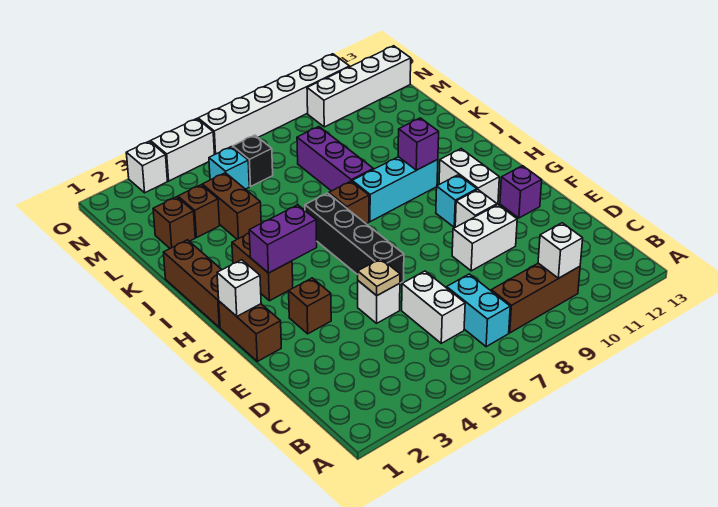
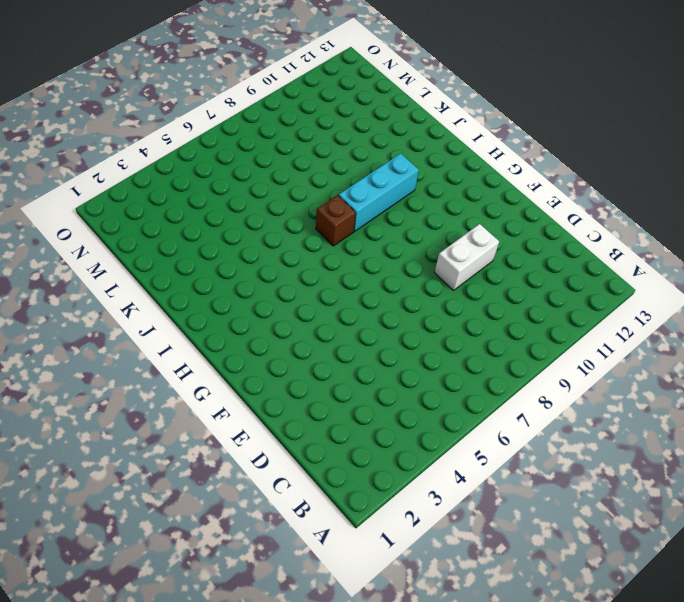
none -> cyan brick B7:C7 level 1
none -> brown brick B8:B10 level 1
none -> white brick C6:D6 level 1
none -> white brick E5 level 1

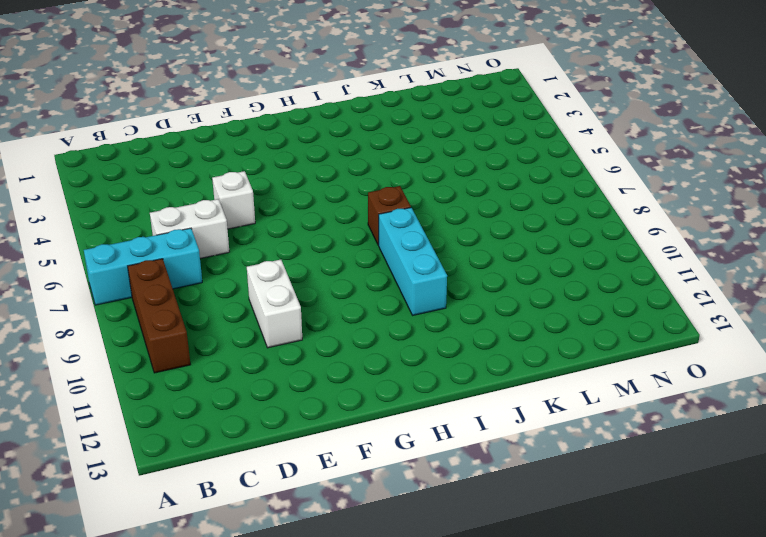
cyan brick A7:C7 level 1 -> cyan brick B7:C7 level 1
none -> brown brick F1:G1 level 1
none -> brown brick F3 level 1
none -> black brick F6:I6 level 1
none -> white brick F10 level 1

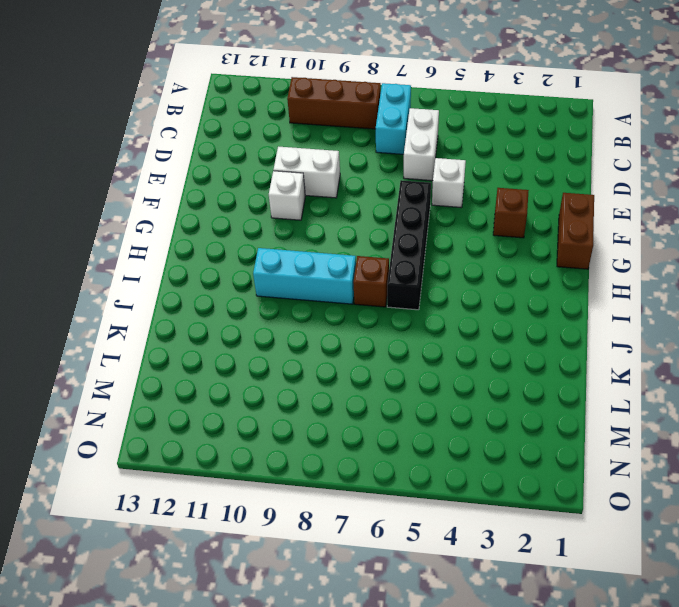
none -> purple brick F12 level 1
none -> cyan brick G10 level 1
none -> white brick G11:H11 level 1
none -> brown brick H1:J1 level 1

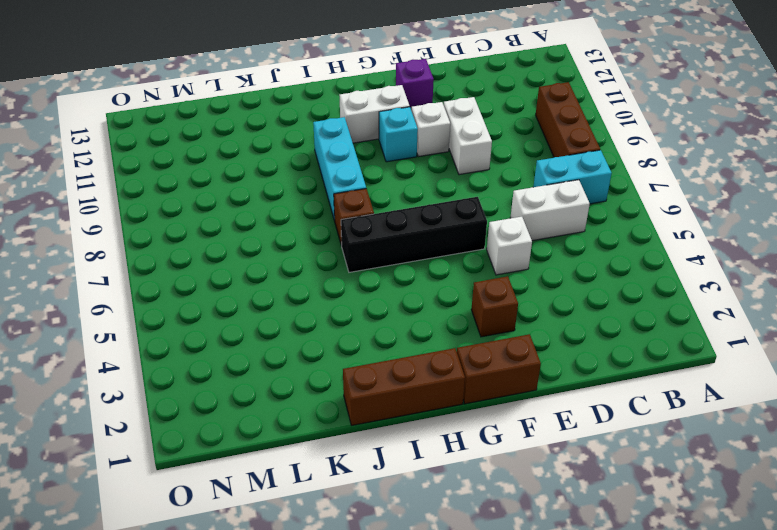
none -> brown brick H3:I3 level 1
none -> purple brick J8:L8 level 1
none -> brown brick K4:L4 level 1
none -> brown brick L2 level 1

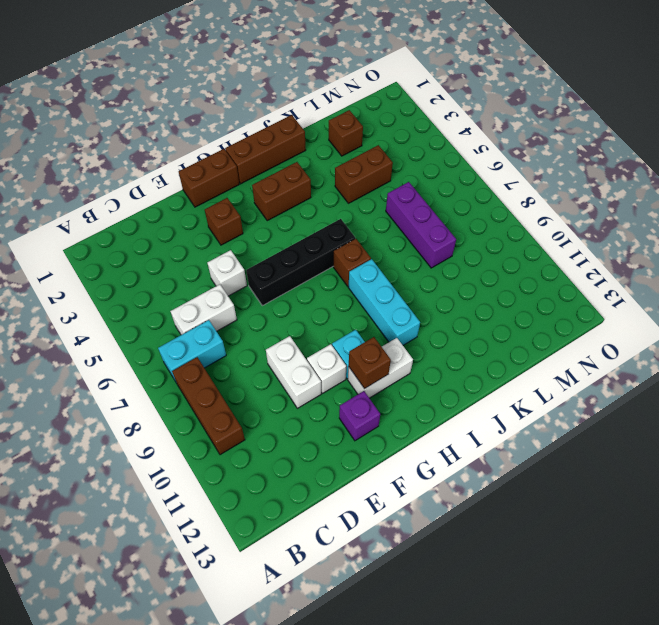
brown brick G11 level 2 -> brown brick L3 level 1
purple brick L6:L8 level 1 -> purple brick J8:L8 level 1
none -> cyan brick M5 level 1
none -> black brick M6 level 1
none -> white brick N10:N13 level 1
none -> white brick O3 level 1

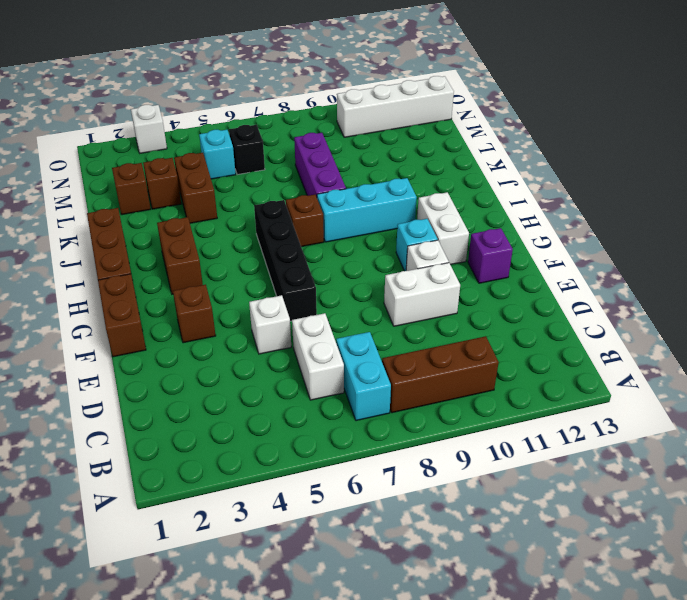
none -> white brick O4:O5 level 1
none -> white brick O6:O11 level 1
none -> white brick B10 level 2
none -> tan plate E5 level 2

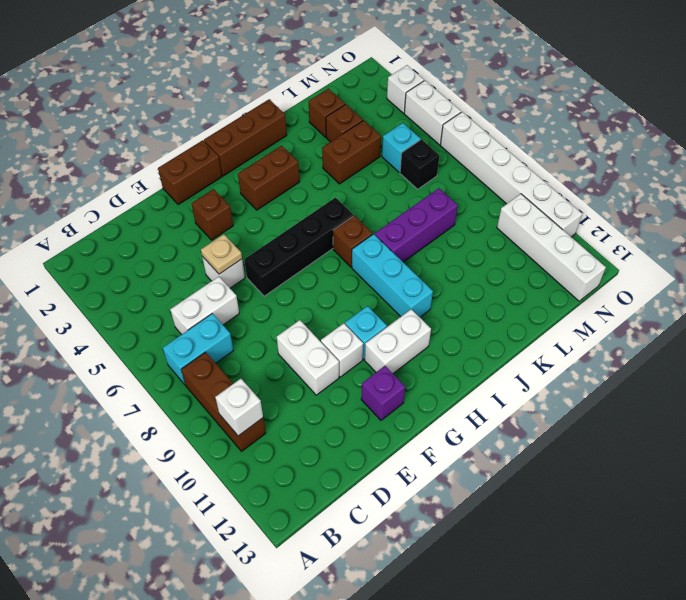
none -> white brick G1 level 2
none -> purple brick H3:H4 level 2
none -> purple brick I10 level 2

